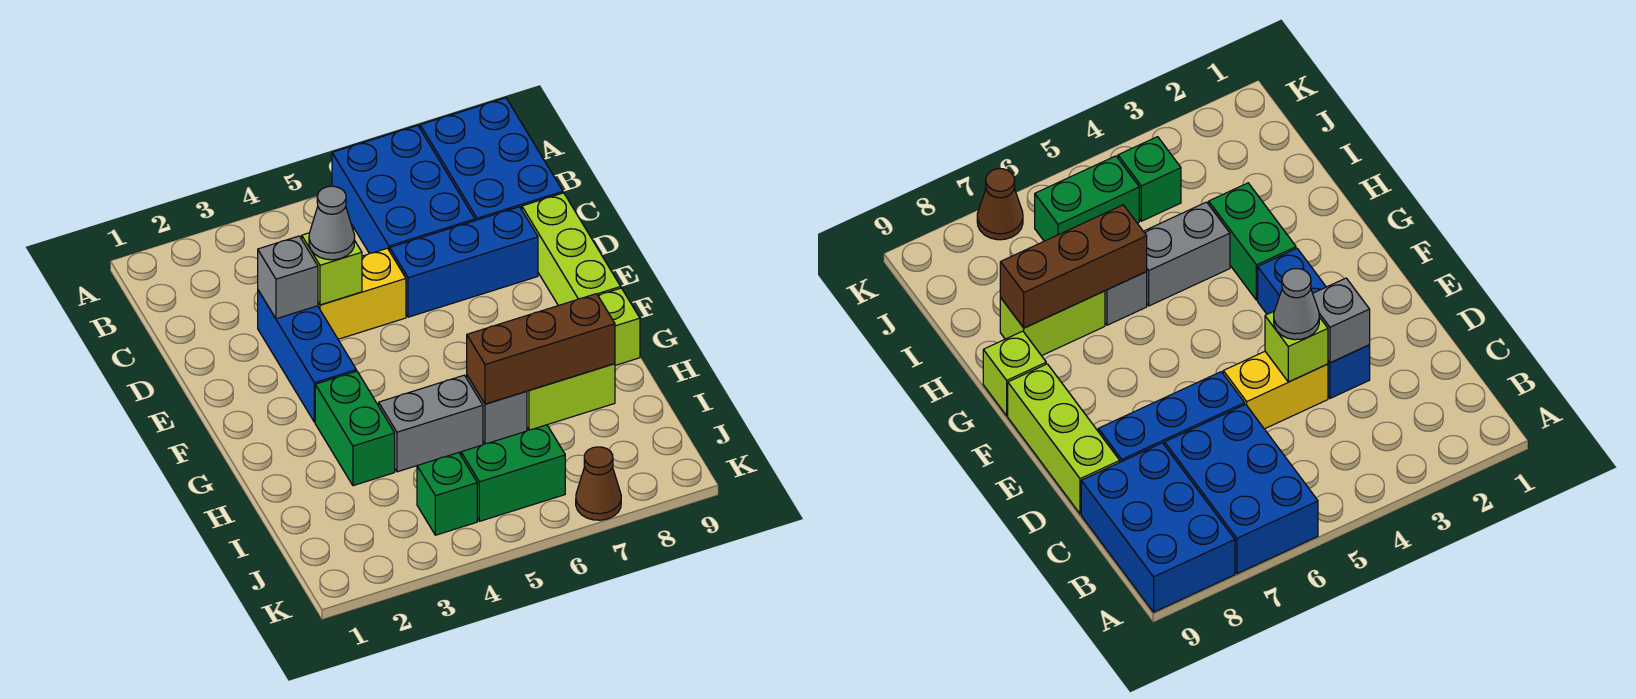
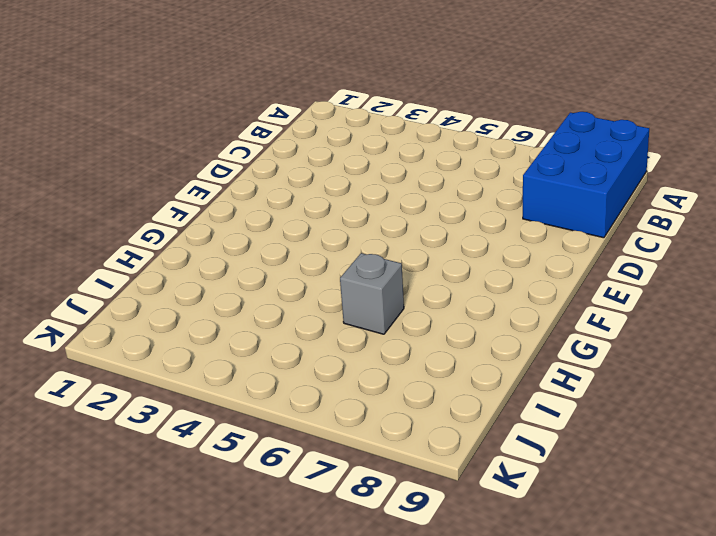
none -> blue brick A6:C7 level 1
none -> blue brick D3:F3 level 1
none -> yellow brick D4:D5 level 1

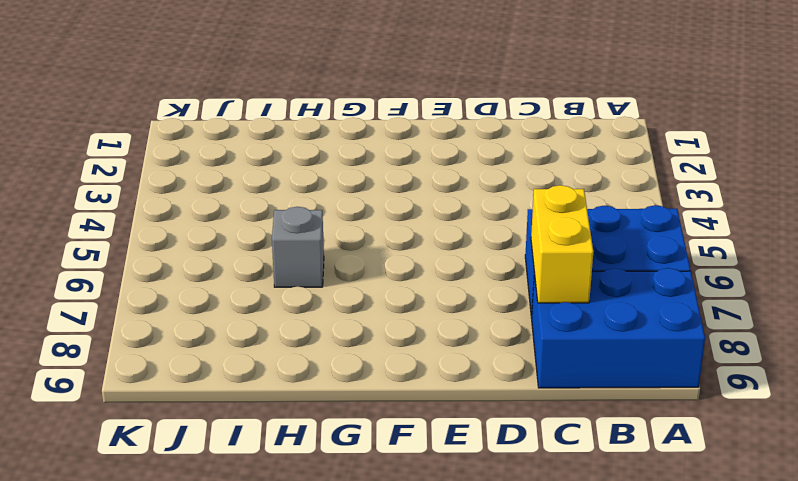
yellow brick C7:C8 level 2 -> yellow brick D4:D5 level 1
none -> blue brick D3:F3 level 1
none -> blue brick D6:D8 level 1
none -> lime brick D9:F9 level 1

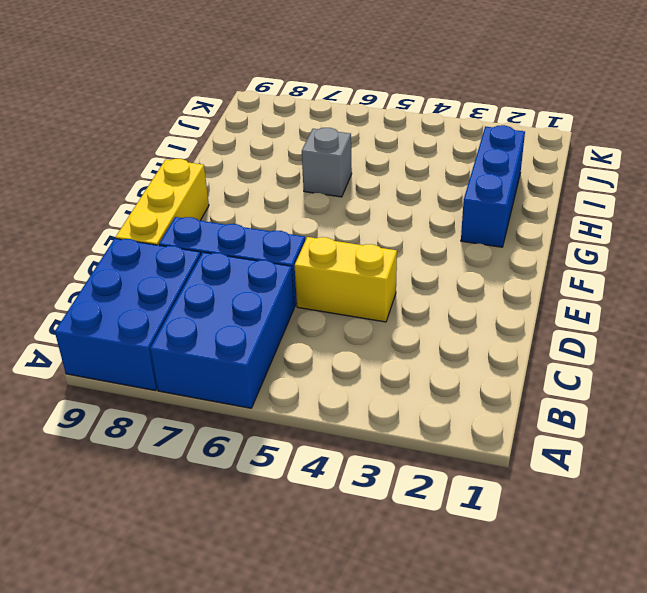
yellow brick D9:F9 level 1 -> lime brick D9:F9 level 1
blue brick G2:I2 level 1 -> blue brick D3:F3 level 1
none -> green brick G3:H3 level 1
none -> lime brick G9 level 1
none -> grey brick H4:H5 level 1

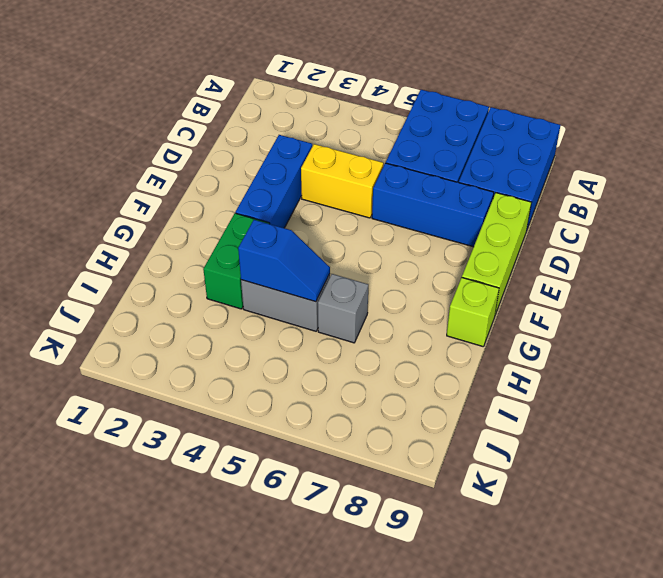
blue slope H4:H5 level 2 top 4 -> none
none -> lime brick H7:H8 level 1
none -> green brick J4 level 1
none -> green brick J5:J6 level 1

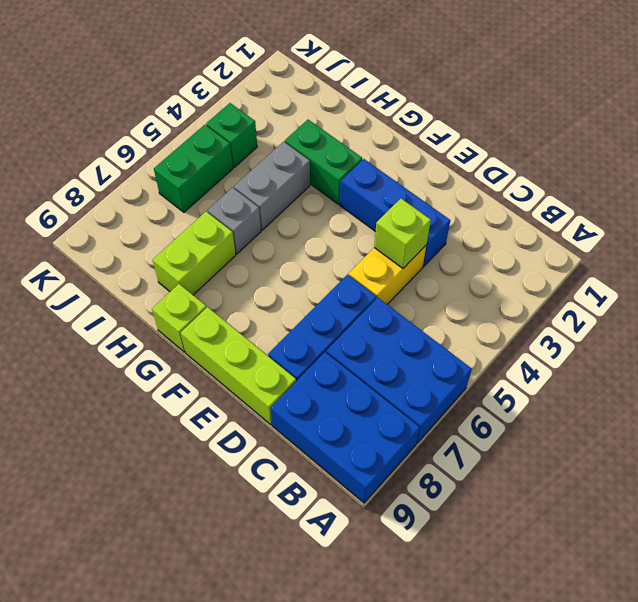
none -> brown cone K7 level 1
none -> grey brick D3 level 2
none -> brown brick H6:H8 level 2

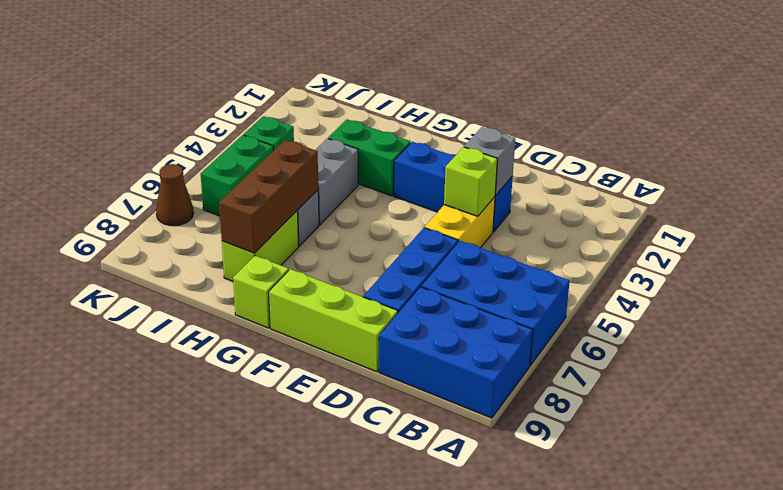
none -> grey cone D4 level 3

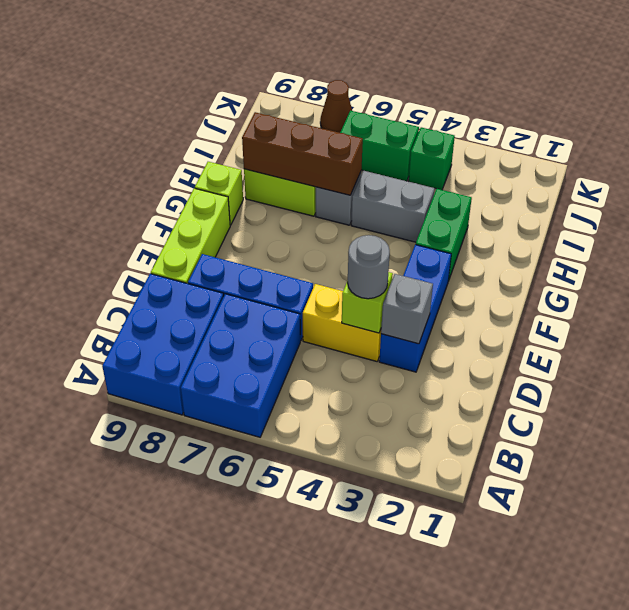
grey round brick D4 level 3 -> grey cone D4 level 3

